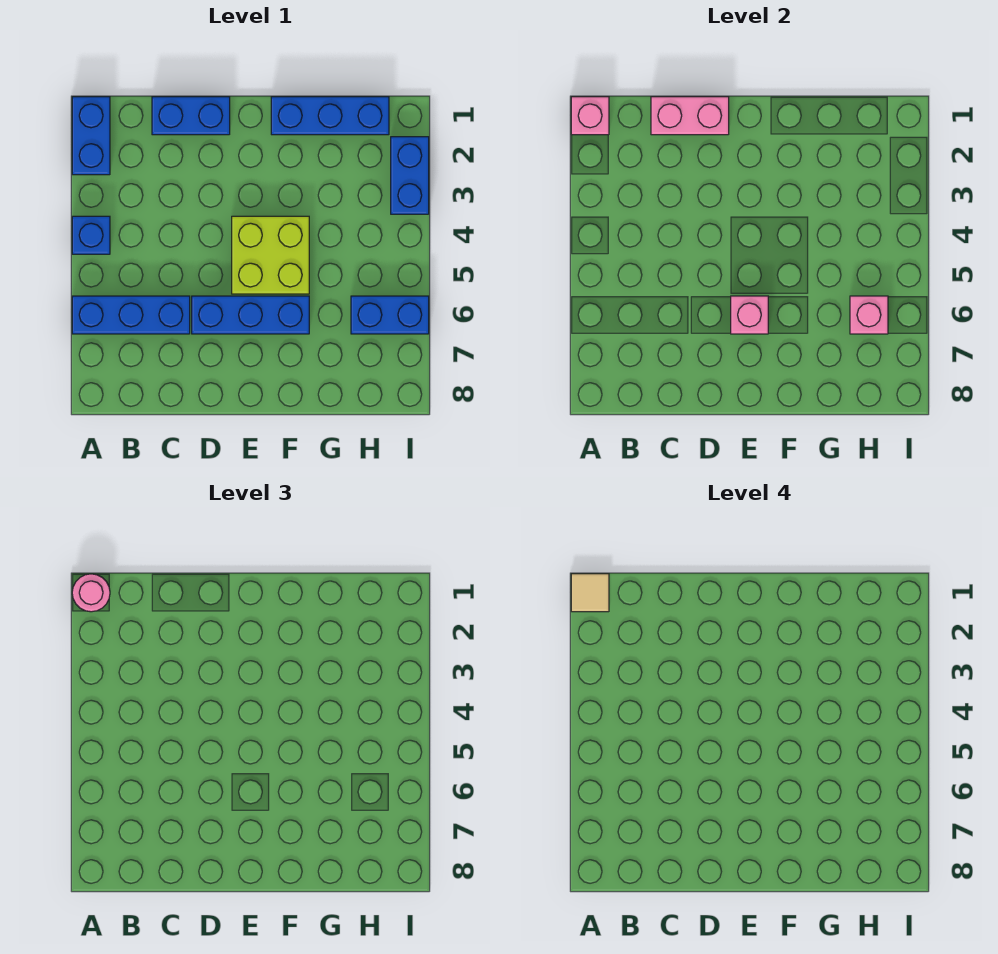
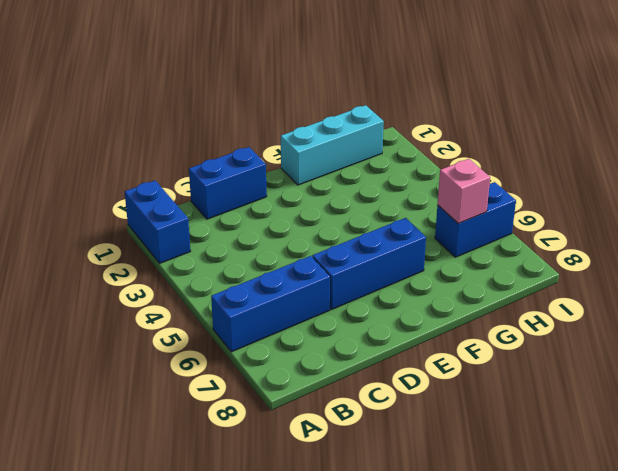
cyan brick F1:H1 level 1 -> blue brick F1:H1 level 1
none -> blue brick A4 level 1
none -> lime brick E4:F5 level 1
none -> blue brick I2:I3 level 1

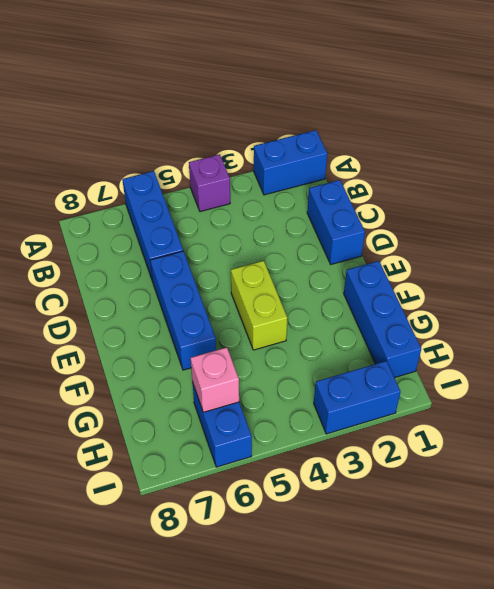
purple brick A4 level 1 -> blue brick A4 level 1
lime brick E4:F4 level 1 -> lime brick E4:F5 level 1
none -> pink brick A1 level 2
none -> pink brick C1:D1 level 2
none -> pink brick E6 level 2

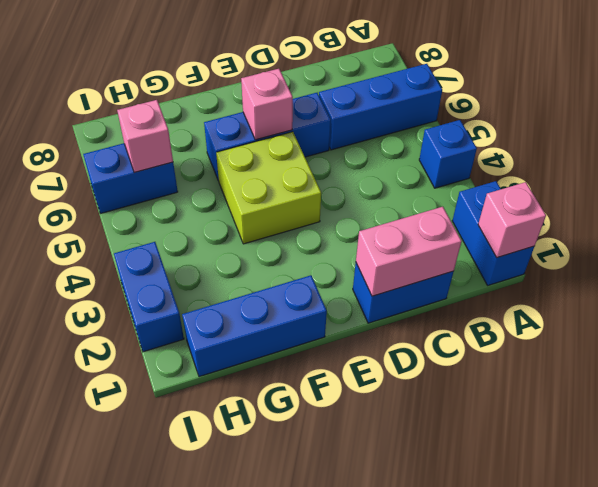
none -> pink round brick A1 level 3
none -> tan tile A1 level 4

